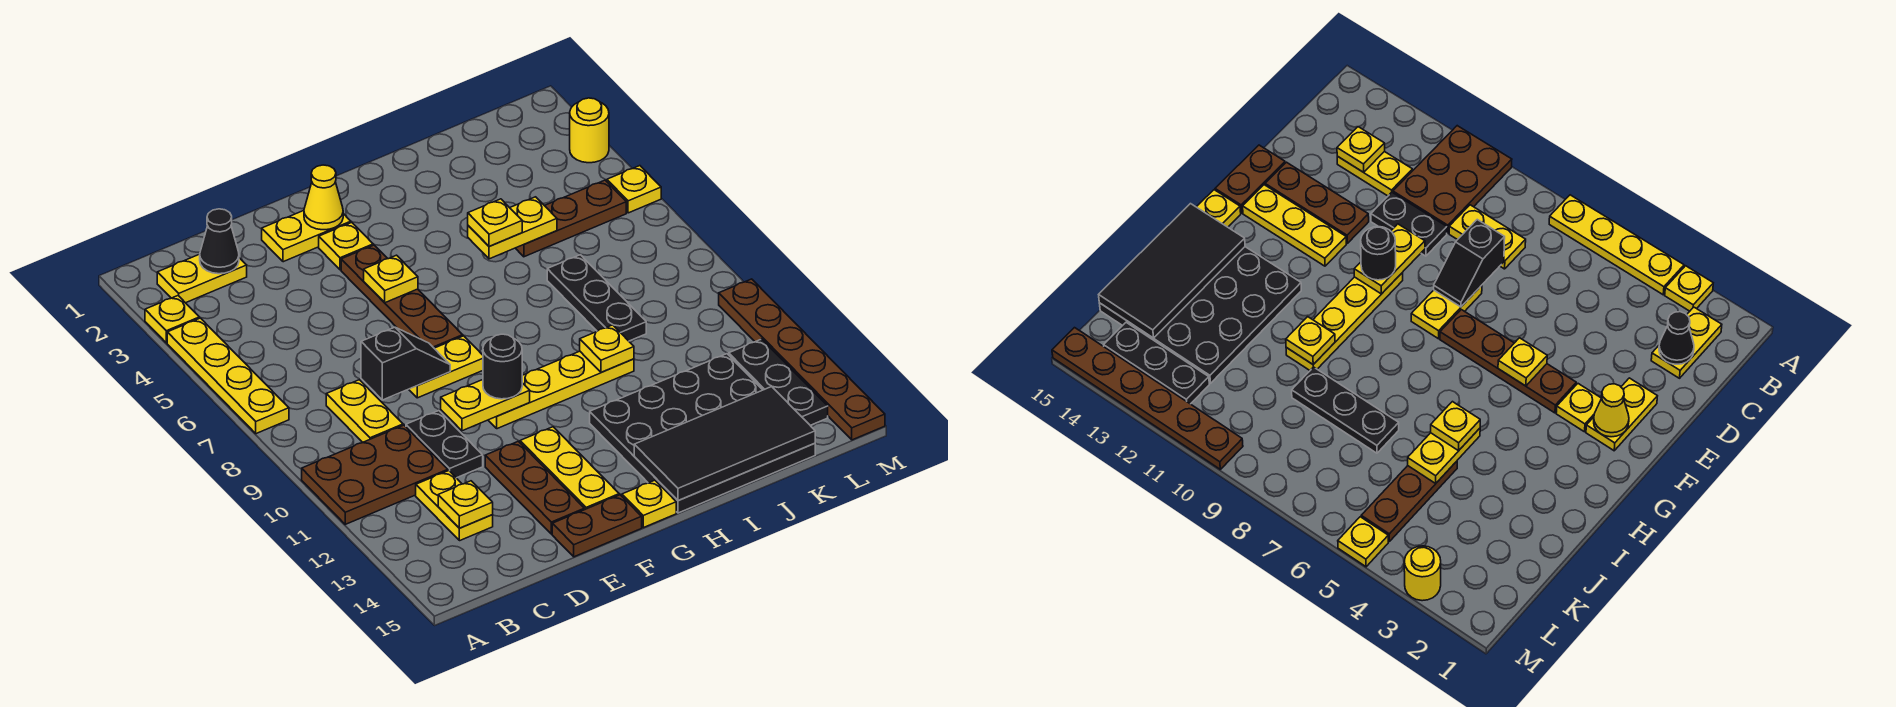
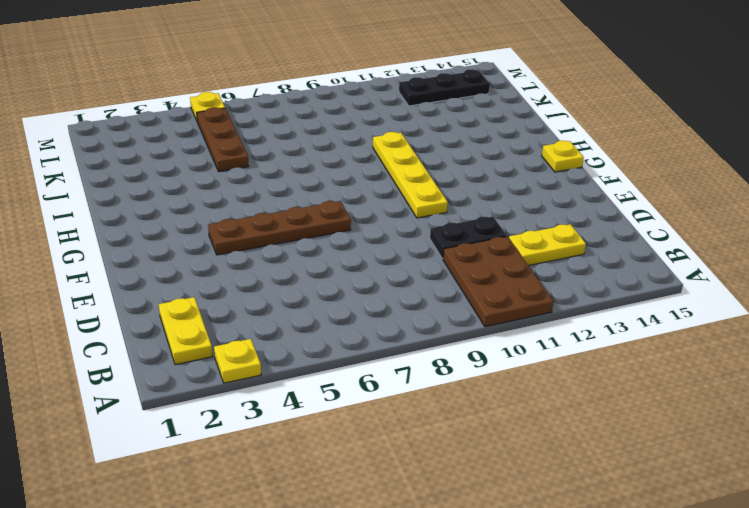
none -> yellow plate A4:A7 level 1
none -> yellow plate C8:C9 level 1
none -> yellow plate E2:F2 level 1
none -> yellow plate E8:F8 level 1

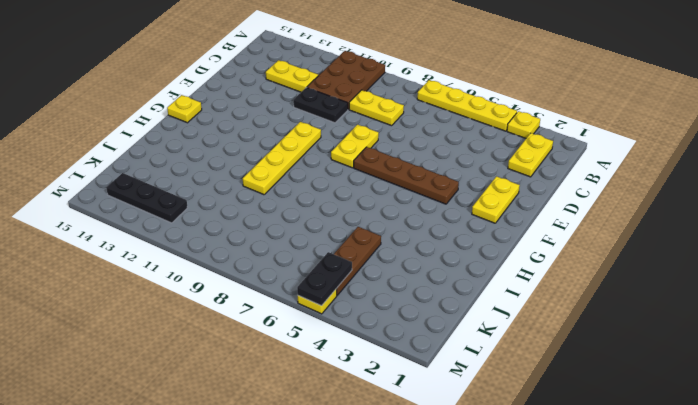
black plate L5:M5 level 2 -> none
none -> brown plate E12:E14 level 1
none -> brown plate E15:F15 level 1
none -> yellow plate F3 level 1
none -> yellow plate F12:F14 level 1

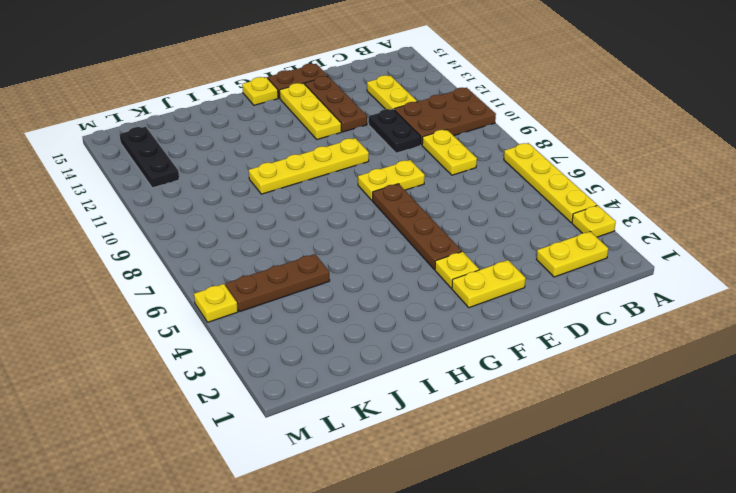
none -> black plate H12:K15 level 1
none -> black plate J7:J9 level 1
none -> yellow round brick M3 level 1
none -> brown plate M10:M15 level 1

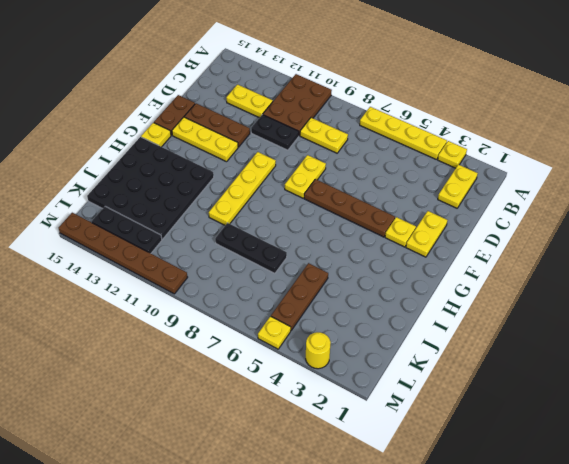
none -> black cone C2 level 2
none -> yellow plate C13 level 2
none -> black slope D8:E8 level 2 top D
none -> yellow plate E10:F10 level 2

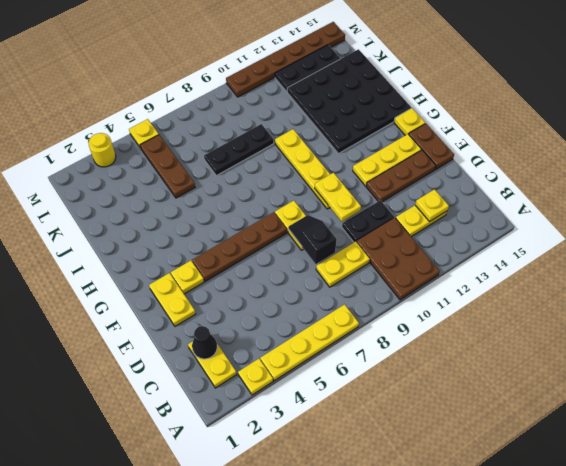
none -> yellow cone F2 level 2
none -> yellow plate F5 level 2
none -> black tile H14:K15 level 2
none -> yellow plate I5:J5 level 2

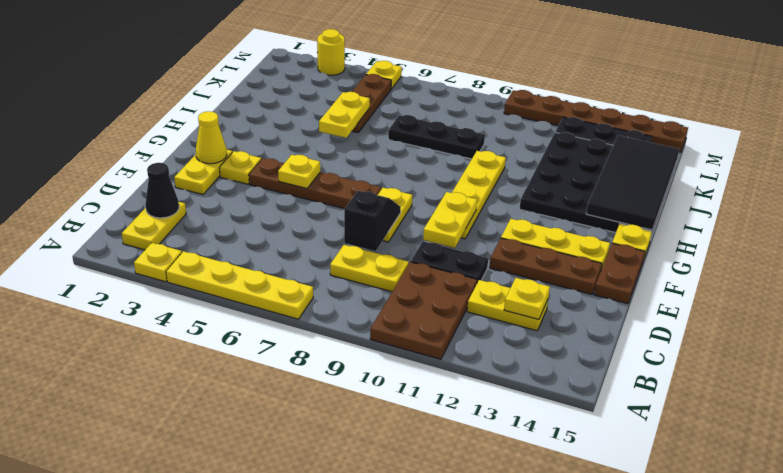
none -> yellow plate I10 level 2
none -> black round brick F10 level 3
none -> yellow plate I5 level 3

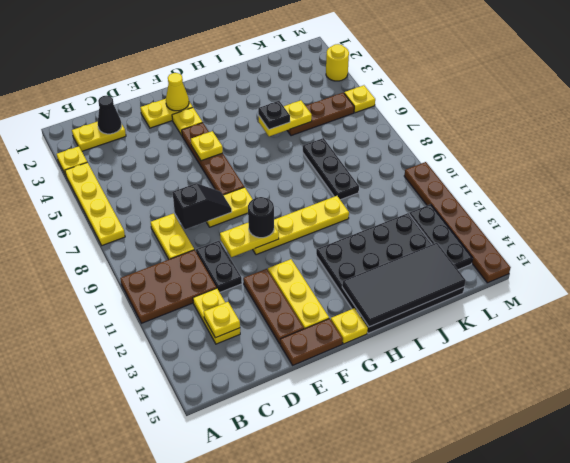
black plate I5 level 3 -> yellow plate I5 level 3
none -> yellow plate I10 level 2

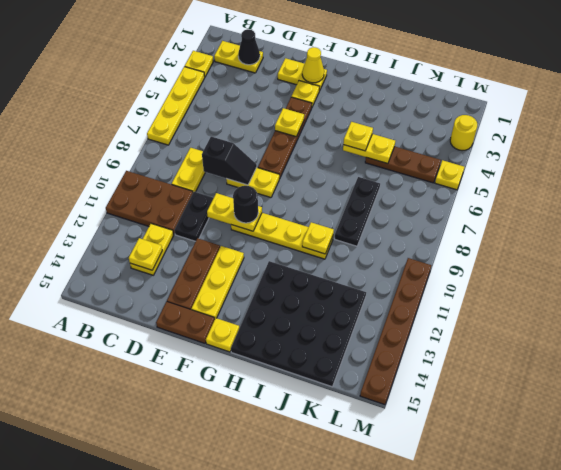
none -> black plate L12:L14 level 1
none -> black tile H14:K15 level 2

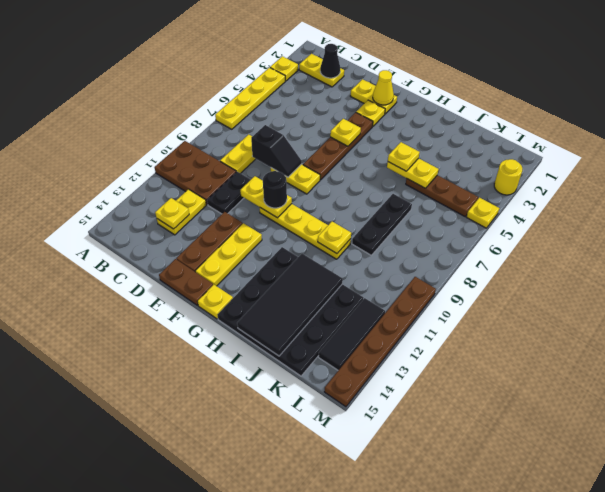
black tile I12:J15 level 2 -> black tile H14:K15 level 2
black tile L12:L14 level 1 -> black plate L12:L14 level 1

